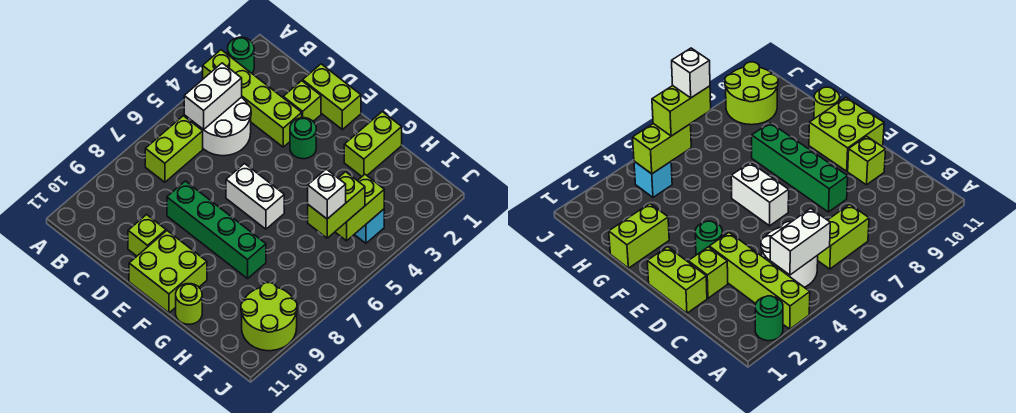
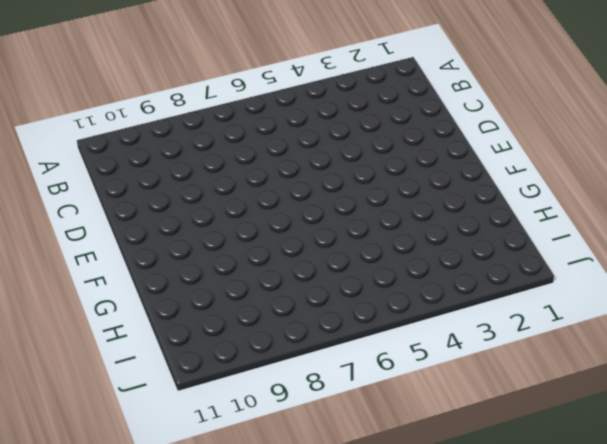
none -> green round brick A2 level 1
none -> lime brick A3:D3 level 1
none -> white round brick B4:C5 level 1

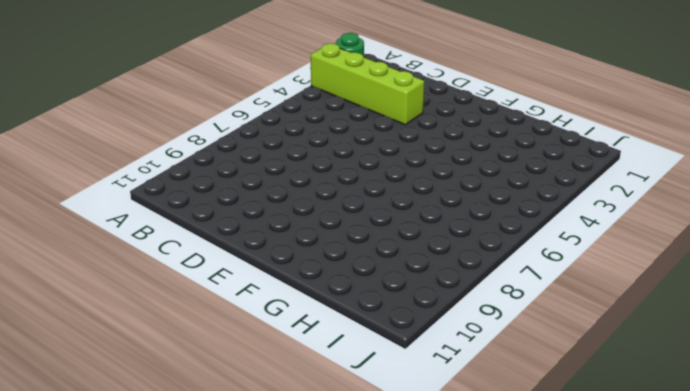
none -> white round brick B4:C5 level 1
none -> lime brick B6:B7 level 1
none -> lime brick D1:E1 level 1

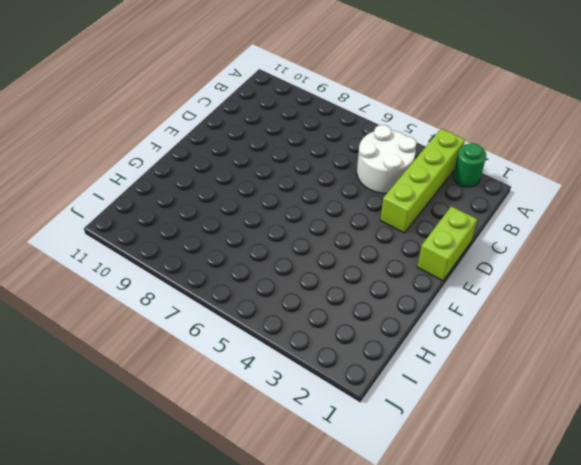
none -> lime brick B6:B7 level 1
none -> lime brick D2 level 1
none -> green brick D8:G8 level 1

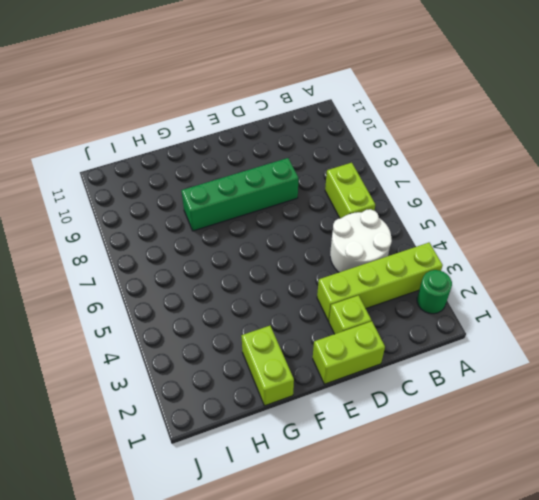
none -> lime brick D10 level 1
none -> green round brick E3 level 1
none -> white brick E6:F6 level 1

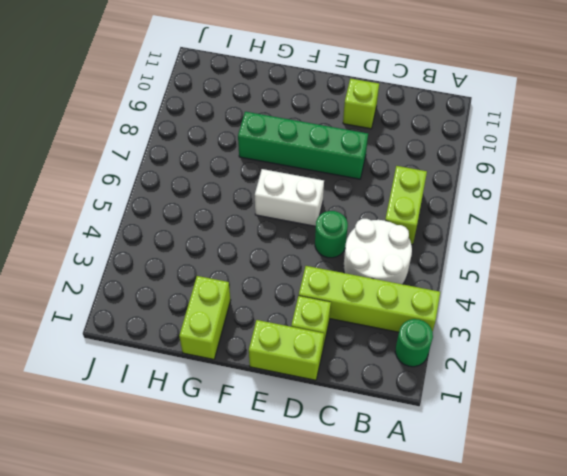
green round brick D5 level 1 -> green round brick E3 level 1
none -> lime brick E10:F11 level 1
none -> lime round brick G11 level 1
none -> cyan brick I4 level 1

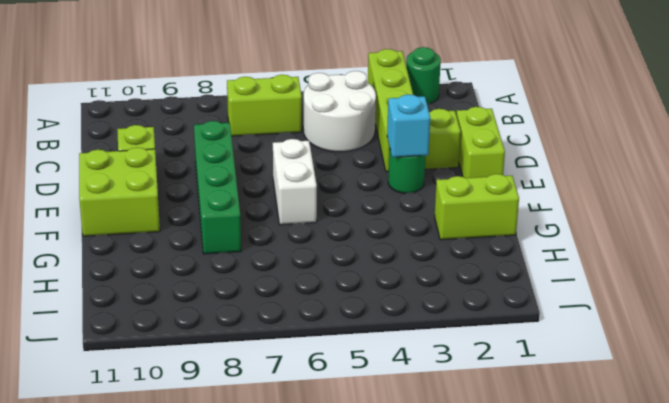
cyan brick E3 level 2 -> cyan brick I4 level 1
none -> lime round brick G11 level 1
none -> lime round brick I9:J10 level 1
none -> white brick B4:B5 level 2

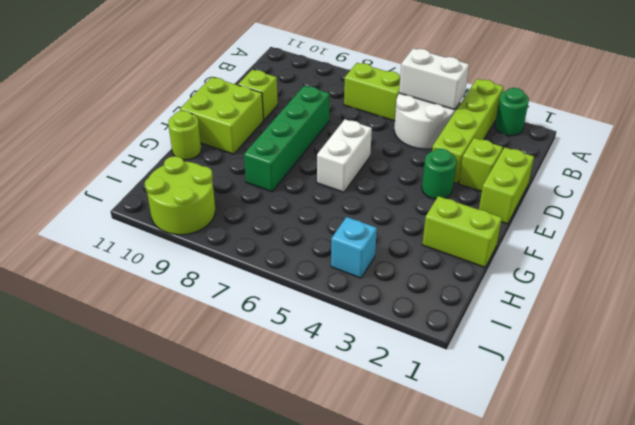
none -> lime brick I4:I5 level 2
none -> lime brick I5:I6 level 3
none -> white brick I6 level 4

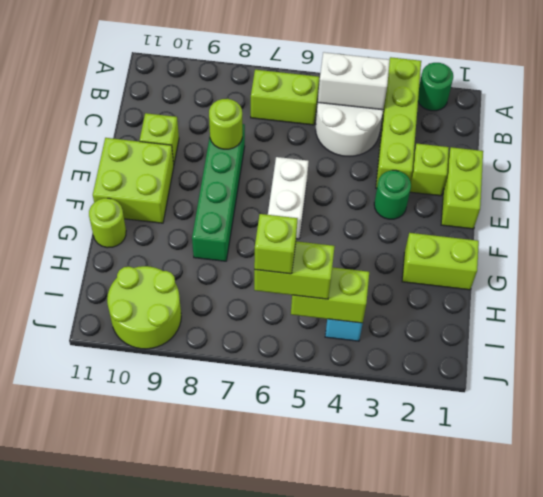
lime round brick D8 level 2 -> none
lime brick I6 level 4 -> white brick I6 level 4

